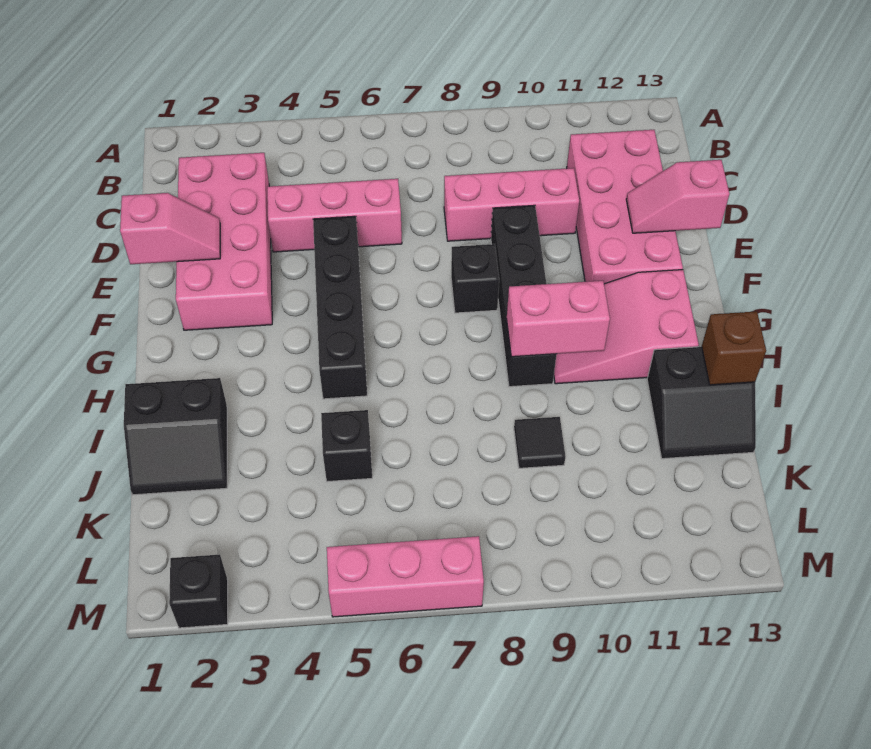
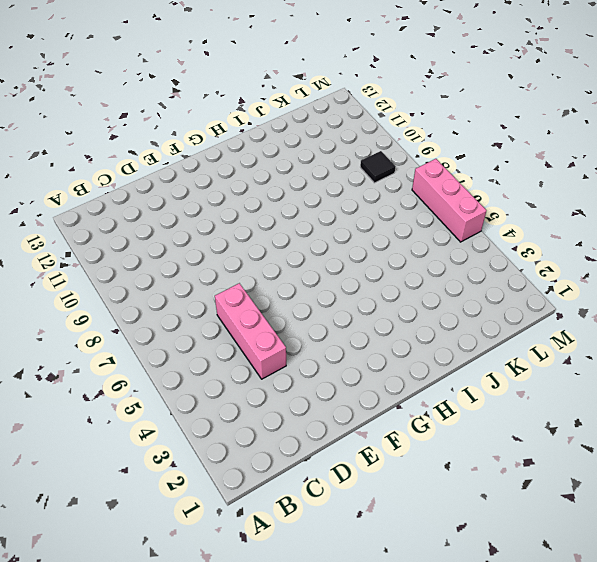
black tile L9 level 1 -> black tile J9 level 1
none -> pink brick C2:F3 level 1
none -> pink brick C11:F12 level 1
none -> pink brick D8:D10 level 1

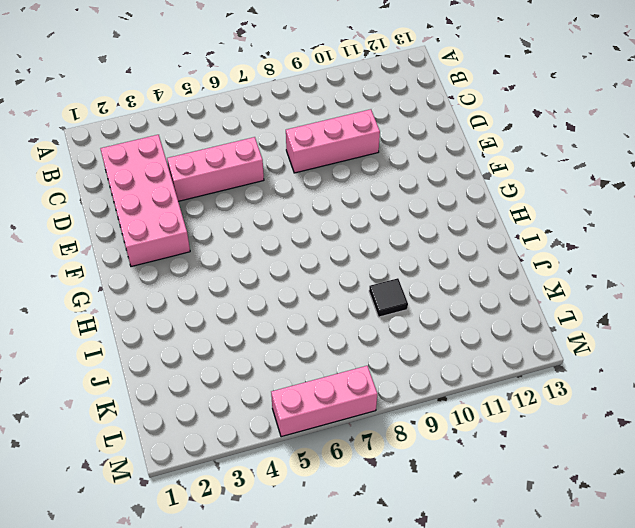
none -> pink brick C11:F12 level 1
none -> black brick E5:H5 level 1
none -> black brick E9:H9 level 1

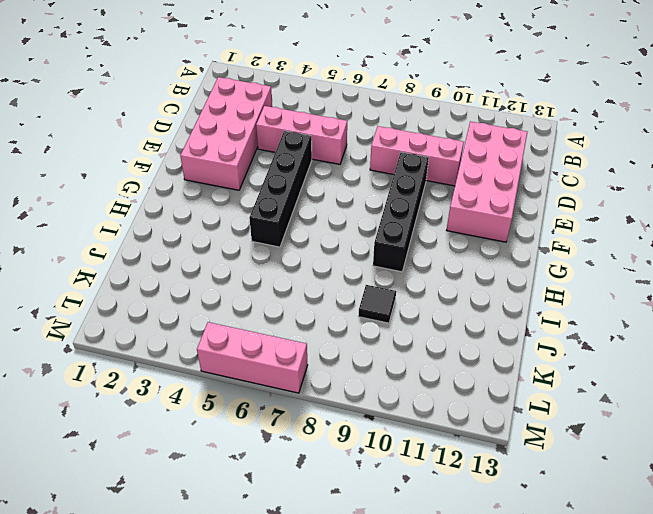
none -> black brick F8 level 1
none -> pink slope G10:H12 level 1 top 12
none -> black slope I1:J2 level 1 top I

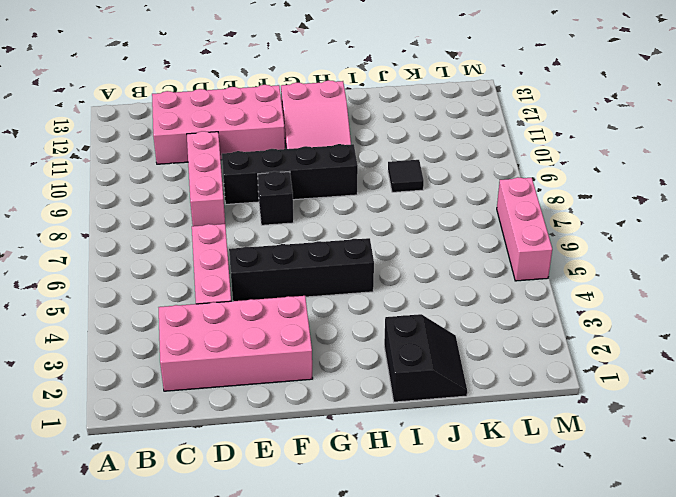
none -> black slope I12:J13 level 1 top I
none -> black brick J5 level 1
none -> black brick M2 level 1

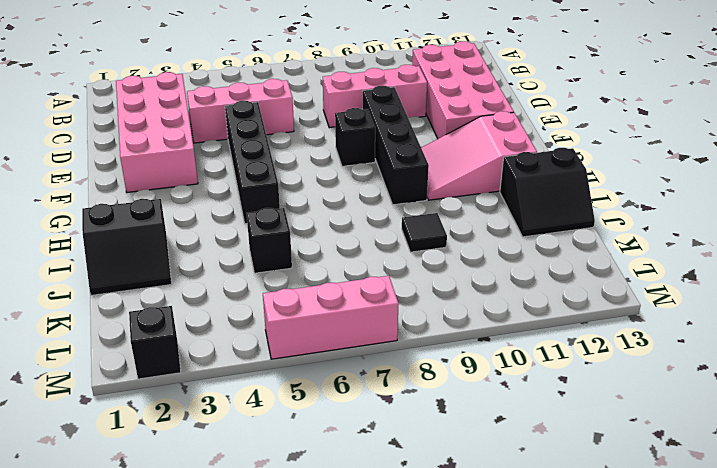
none -> pink slope E1:E2 level 2 top 1
none -> pink slope E12:E13 level 2 top 13
none -> pink brick H9:H10 level 2

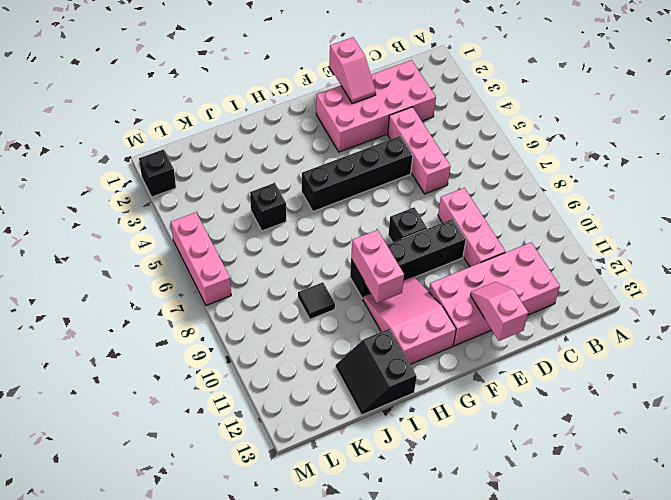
none -> black slope I1:J2 level 1 top I
none -> brown brick I13 level 2

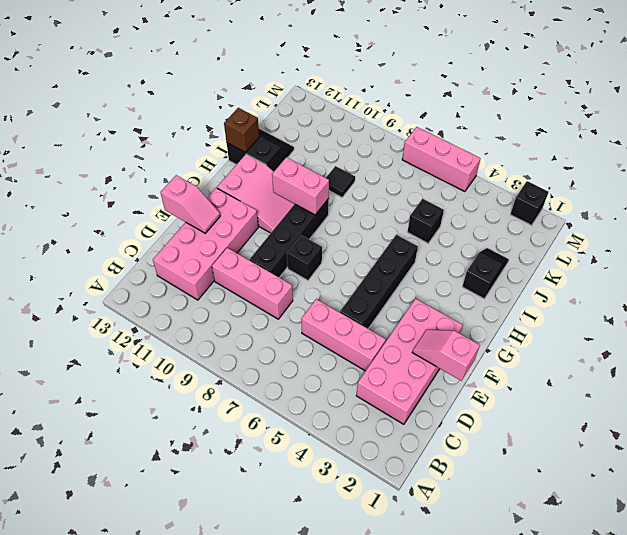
black slope I2:J2 level 1 top I -> black slope I1:J2 level 1 top I

